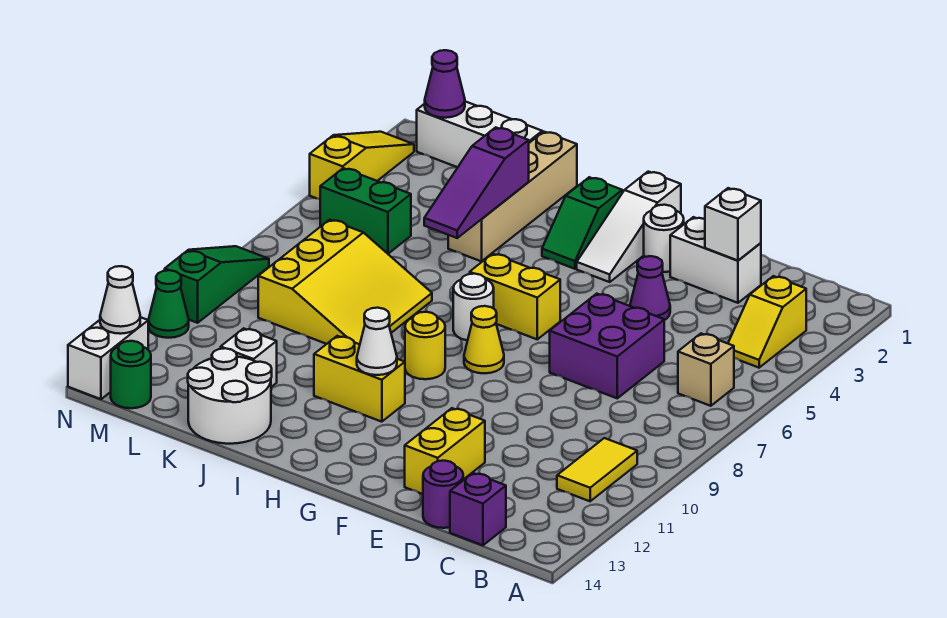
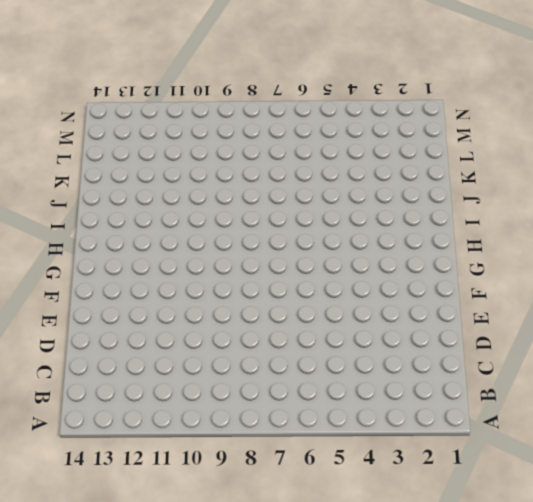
none -> yellow slope B3:B4 level 1 top 3
none -> tan brick B6 level 1
none -> yellow tile B10:B11 level 1
none -> purple brick C14 level 1

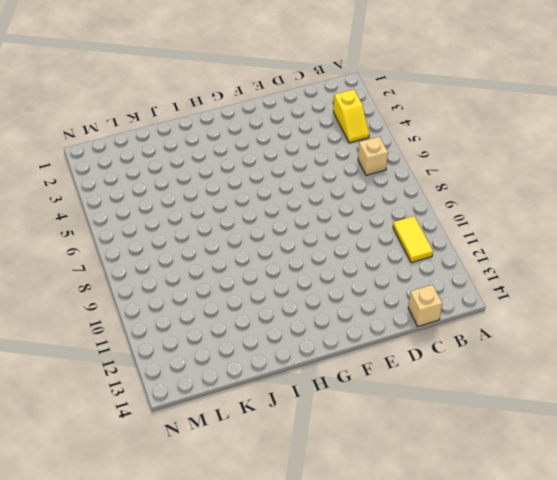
tan brick C14 level 1 -> purple brick C14 level 1
none -> white brick D2:E2 level 1
none -> purple brick D6:E7 level 1
none -> purple round brick D14 level 1
none -> purple cone E4 level 1

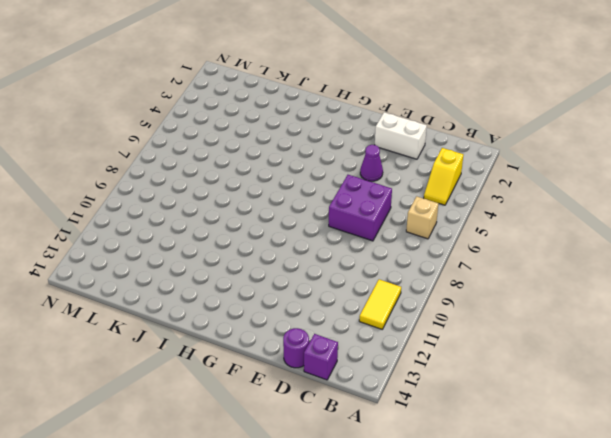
none -> yellow brick E12:E13 level 1
none -> white round brick F2 level 1
none -> white slope G1:G3 level 1 top 1
none -> yellow brick G6:H6 level 1

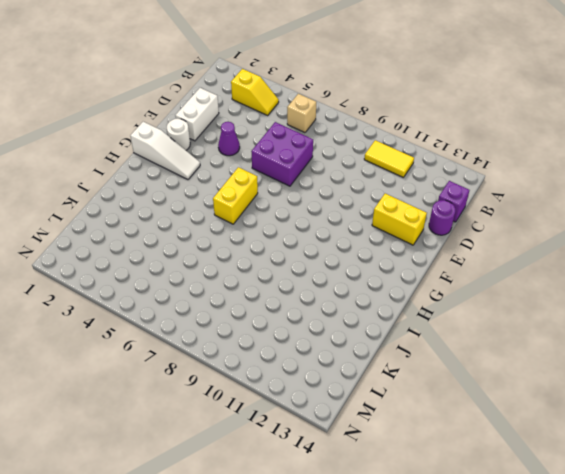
none -> yellow cone G8 level 1
none -> green slope H2:H3 level 1 top 2
none -> white round brick H7 level 1
none -> yellow round brick H9 level 1

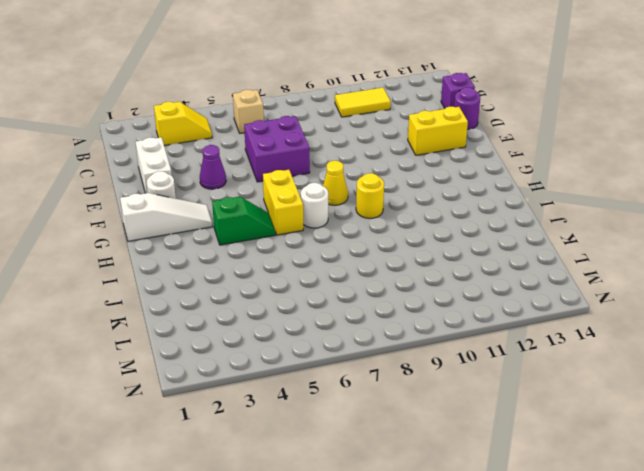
green slope H4:H5 level 1 top 4 -> green slope H2:H3 level 1 top 2
none -> yellow brick H11:I11 level 1
none -> tan brick J1:J4 level 1
none -> yellow slope J7:L9 level 1 top L
none -> white round brick J13:K14 level 1

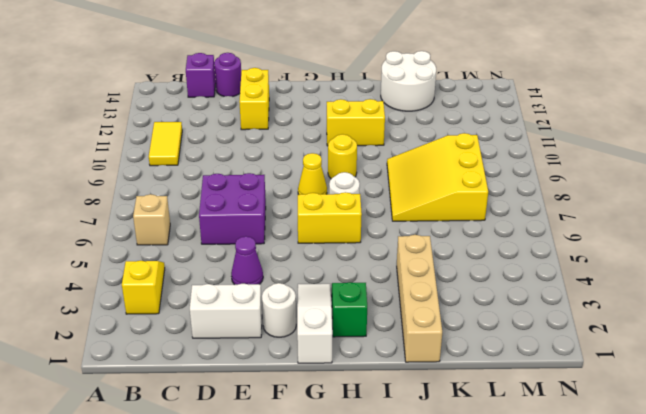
none -> white brick K1:M1 level 1
none -> white brick K12 level 1
none -> green brick L5:M5 level 1
none -> green round brick M14 level 1

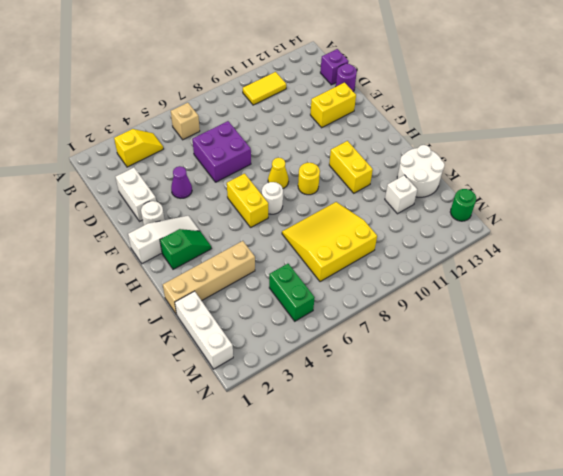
none -> yellow slope N2:N4 level 1 top 4
none -> green slope N8:N10 level 1 top 10
none -> green cone N11 level 1
none -> white brick N13:N14 level 1

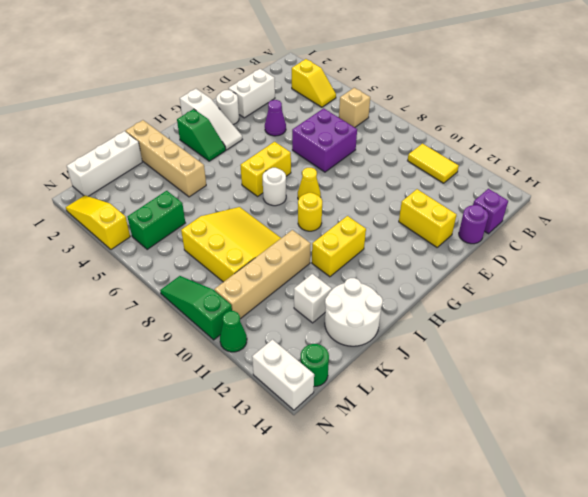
tan brick J10:M10 level 1 -> none
none -> white brick D2 level 2
none -> white cone H11 level 2
none -> purple slope J3:J5 level 2 top 3
none -> purple cone M1 level 2

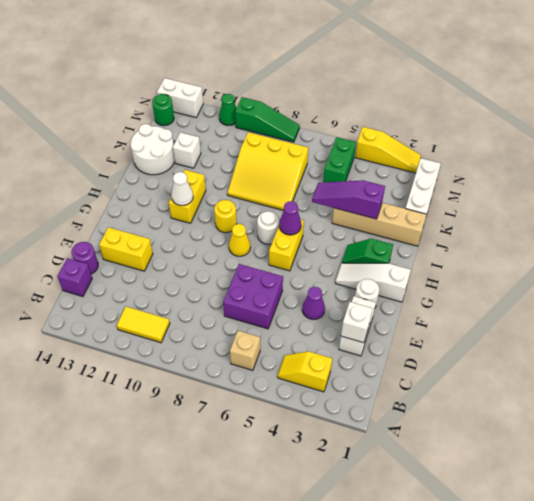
purple cone H6 level 2 -> purple cone M1 level 2
none -> white cone N13 level 2

